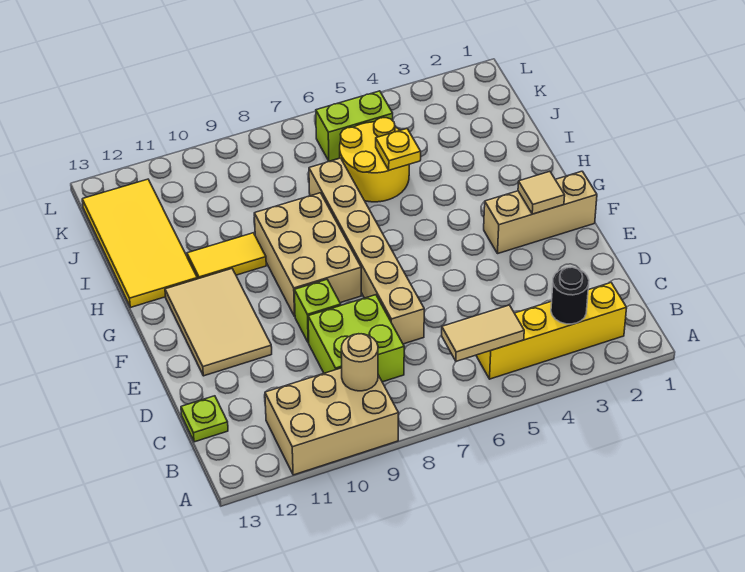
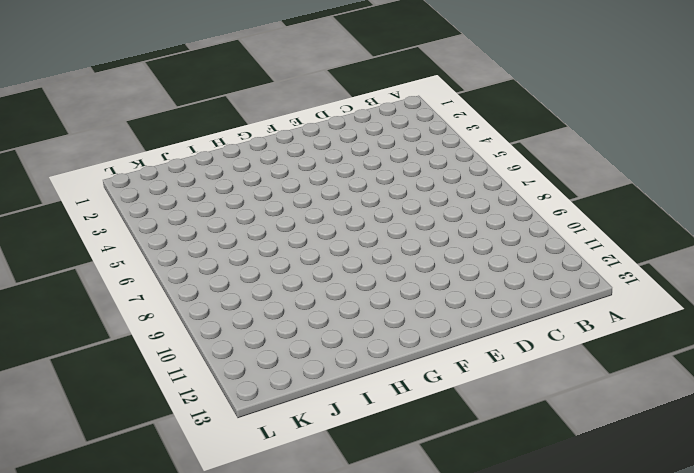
none -> tan brick A9:B11 level 1
none -> yellow brick B2:B5 level 1
none -> lime brick C8:D9 level 1

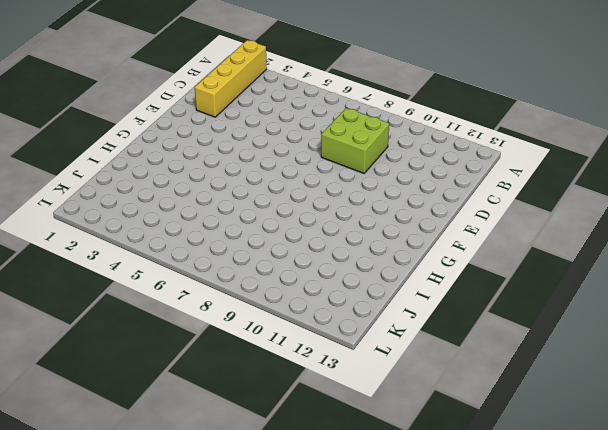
yellow brick A2:D2 level 1 -> yellow brick B2:B5 level 1
none -> tan brick A9:B11 level 1
none -> lime plate C13 level 1
none -> tan brick D7:I7 level 1

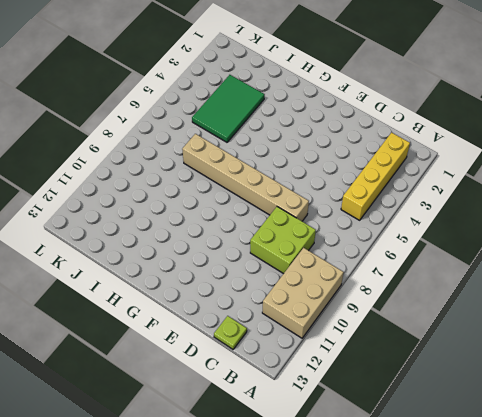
green tile I3:J5 level 1 -> yellow round brick I5:J6 level 1
none -> lime brick E9 level 1
none -> tan tile E11:G12 level 1
none -> tan brick F1:F3 level 1

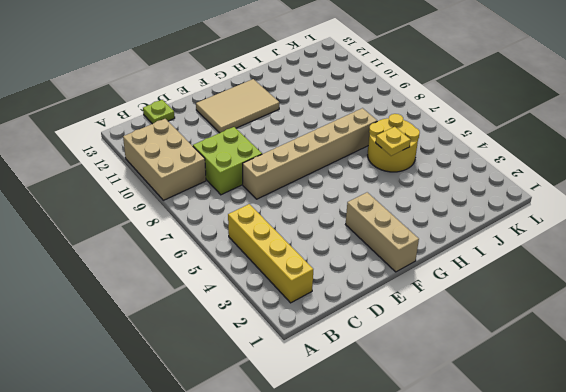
none -> lime brick E9 level 1
none -> tan brick F8:H9 level 1
none -> yellow tile H10:H11 level 1

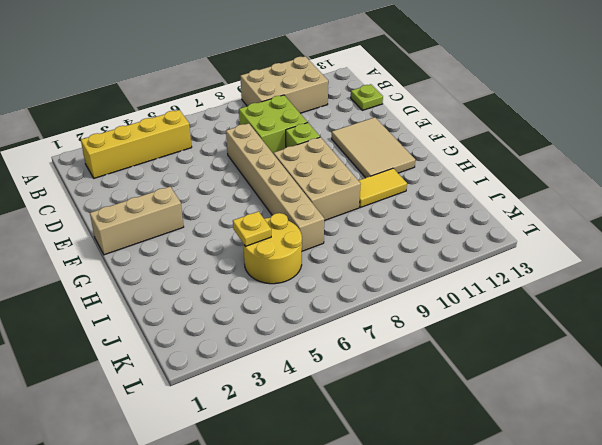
none -> yellow tile H12:K13 level 1
none -> lime brick K5:K6 level 1
none -> black round brick B3 level 2

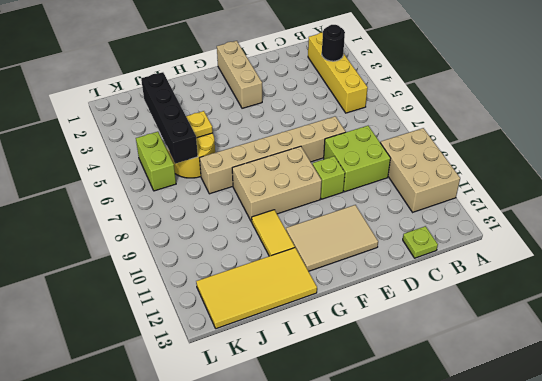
black brick J3:J6 level 2 -> none
none -> tan tile B5:B6 level 2
none -> tan round brick B9 level 2
none -> tan tile F2 level 2

